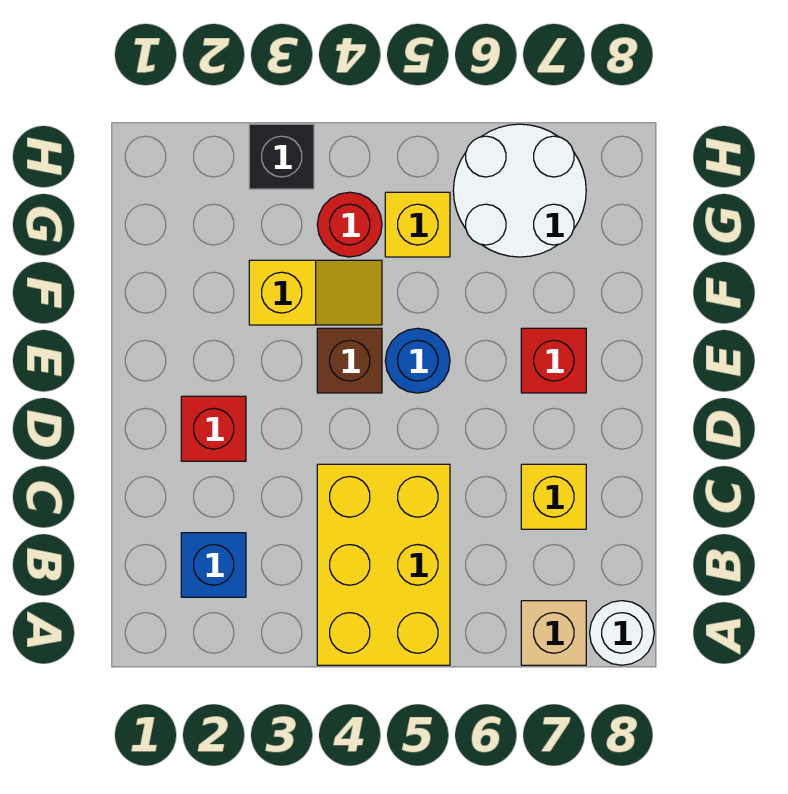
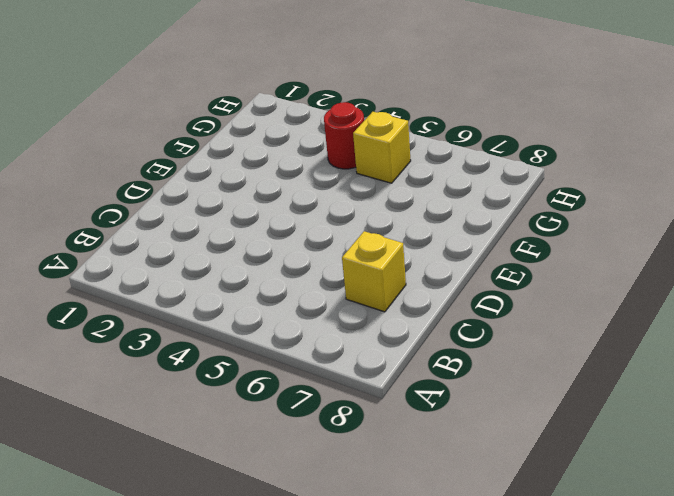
none -> yellow brick A4:C5 level 1
none -> tan brick A7 level 1
none -> white round brick A8 level 1

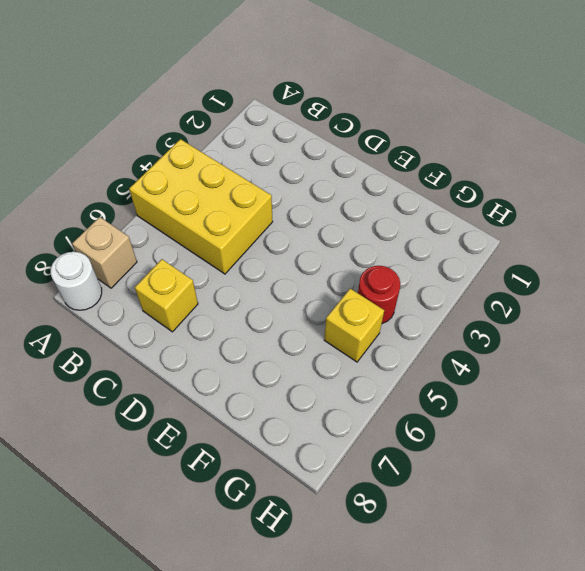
none -> blue brick B2 level 1
none -> red brick D2 level 1
none -> brown brick E4 level 1

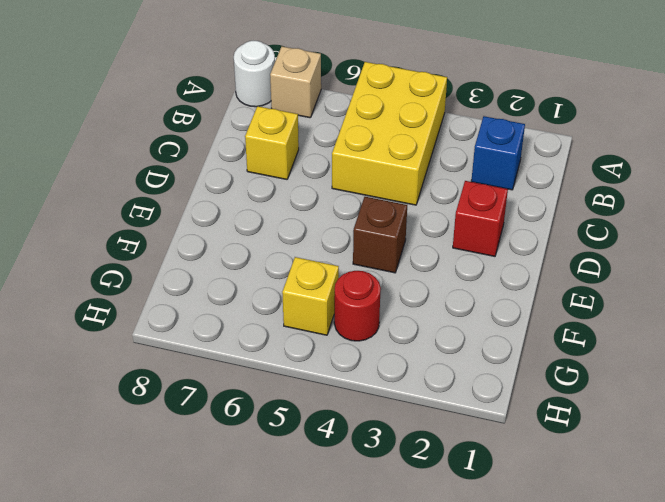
none -> blue round brick E5 level 1
none -> red brick E7 level 1
none -> yellow slope F3:F4 level 1 top 3

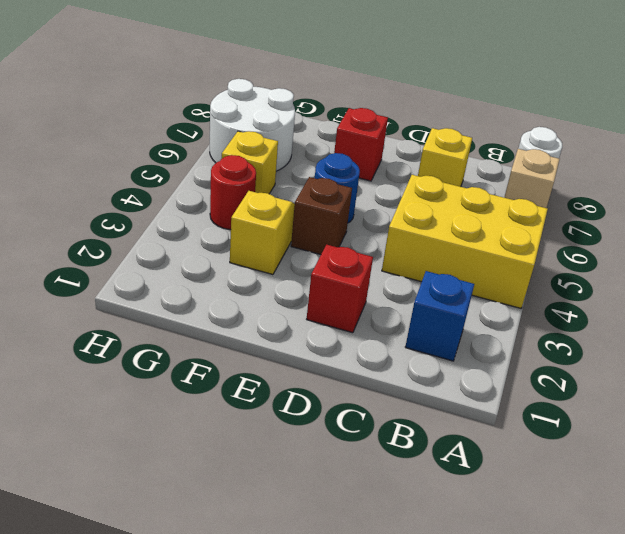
none -> black brick H3 level 1

